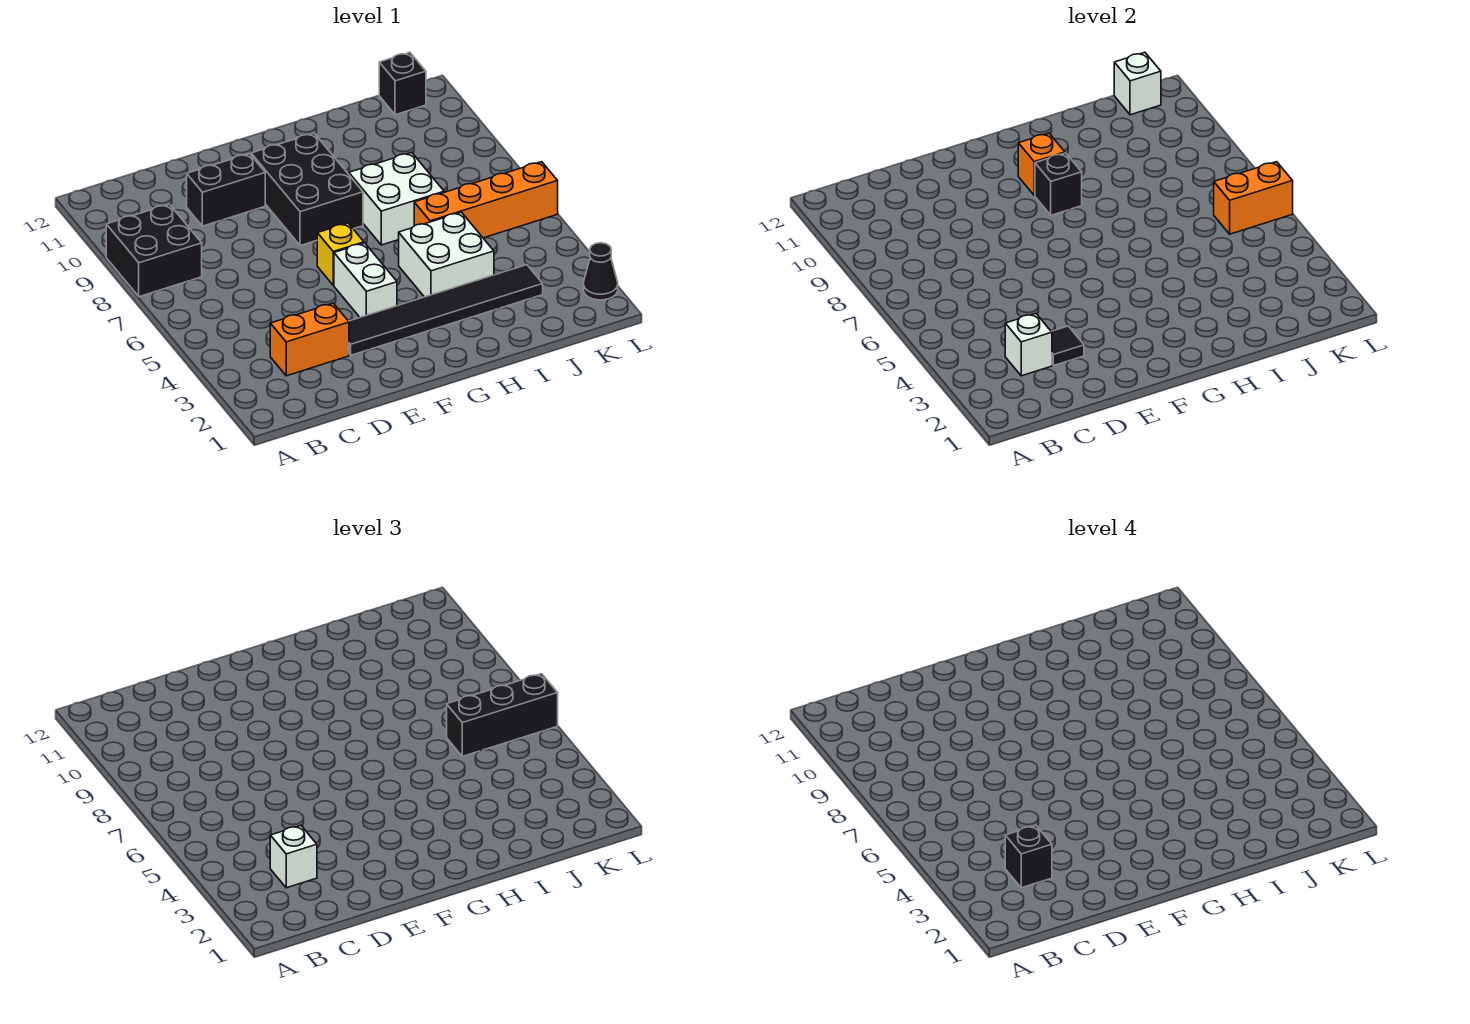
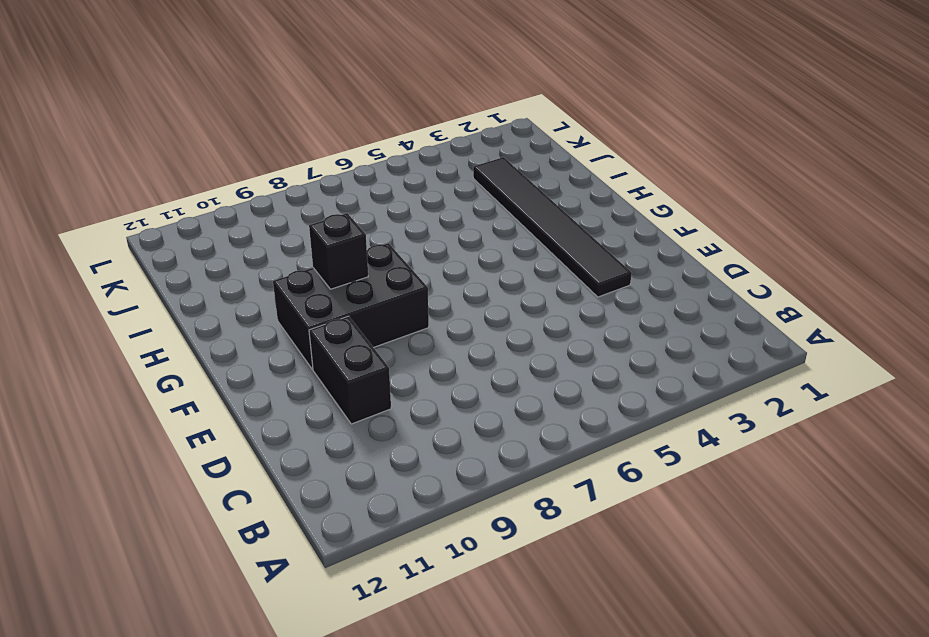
none -> black brick A8:B9 level 1
none -> orange brick C3:D3 level 1
none -> white brick F4:F5 level 1

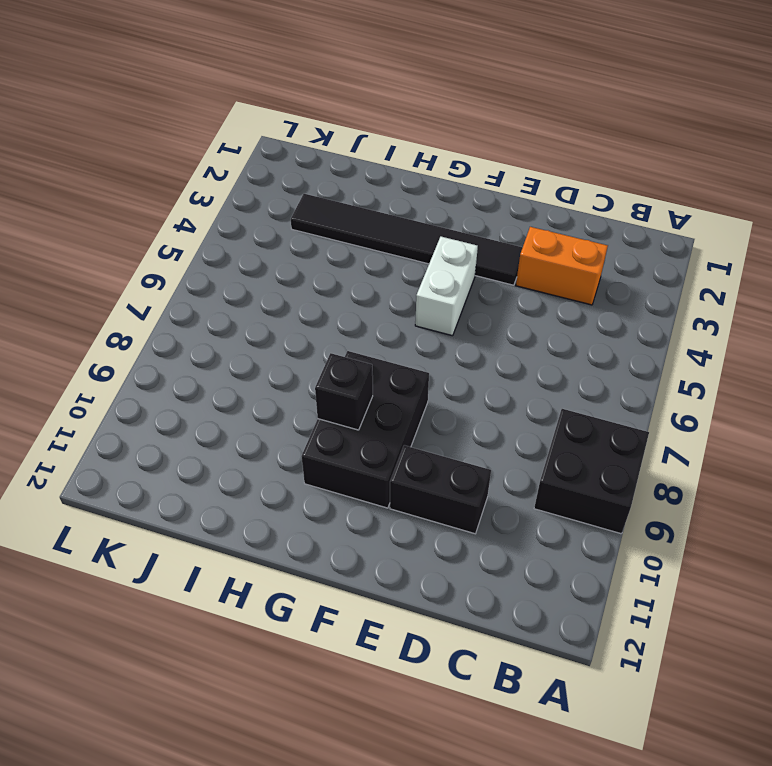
none -> yellow brick F6 level 1
none -> white brick H4:I5 level 1
none -> white brick H7:I8 level 1

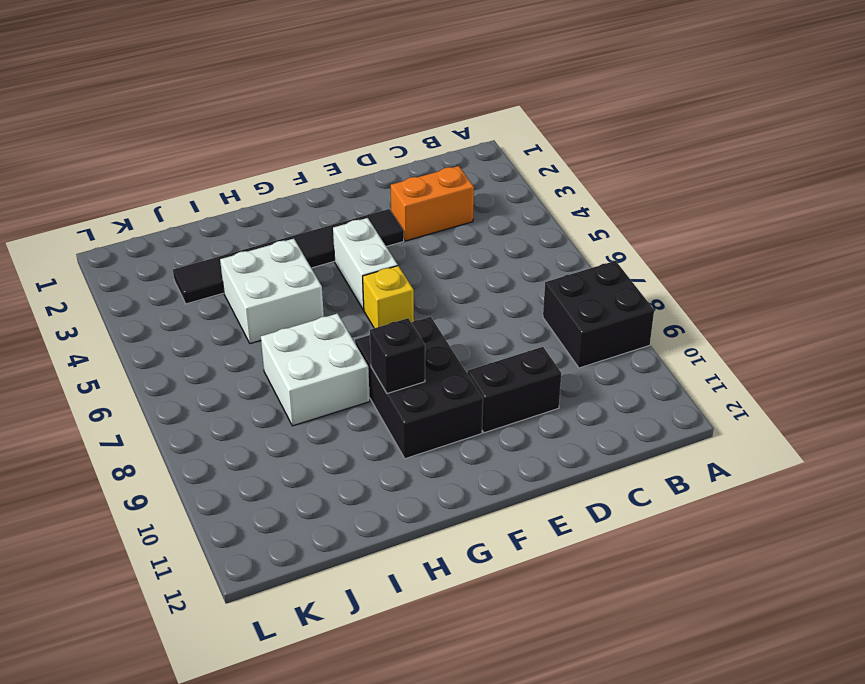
none -> orange brick I6:L6 level 1
none -> black brick K12 level 1
none -> black cone L2 level 1

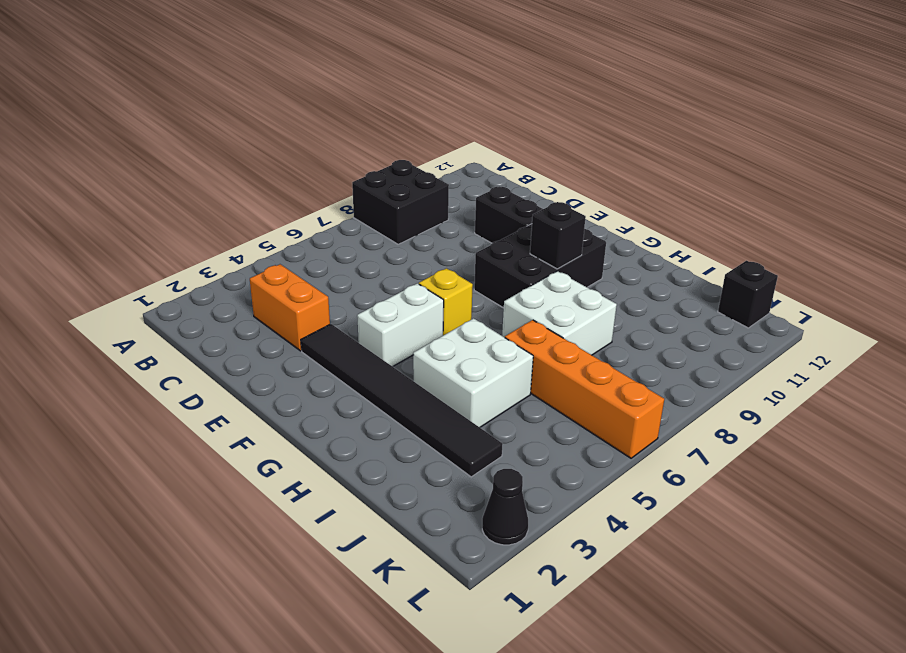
none -> white brick C3 level 2
none -> black tile D3 level 2
none -> orange brick G10 level 2

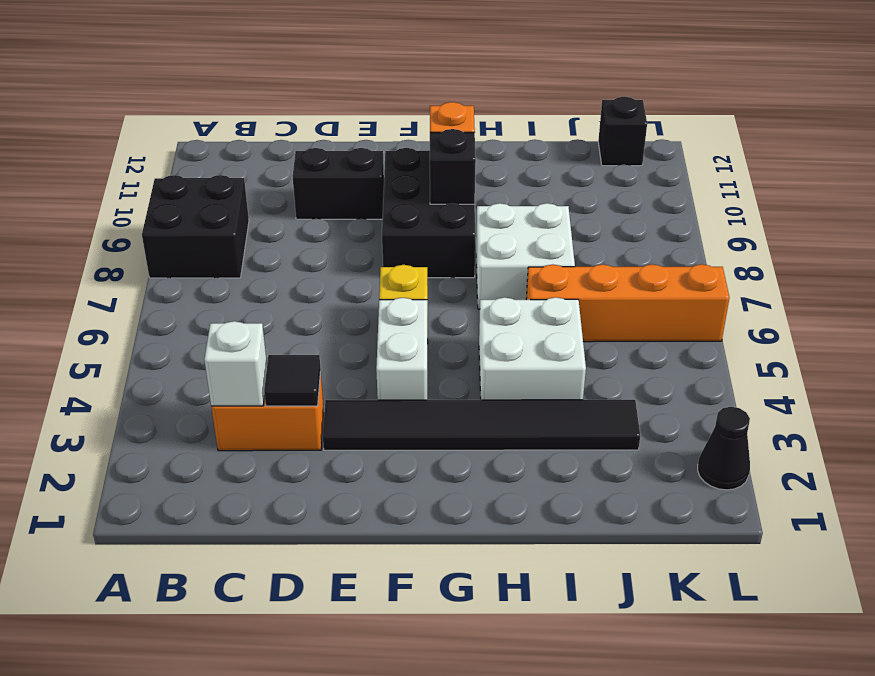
none -> orange brick K6:L6 level 2
none -> white brick K12 level 2
none -> white brick C3 level 3

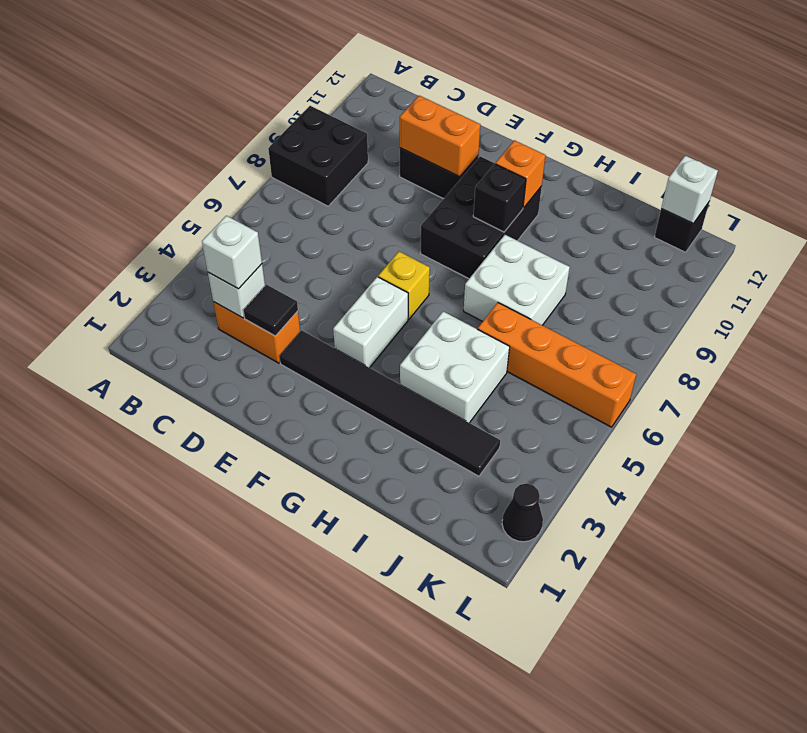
orange brick D10:E10 level 2 -> orange brick K6:L6 level 2
none -> black brick J6:L6 level 3
none -> black brick C3 level 4

